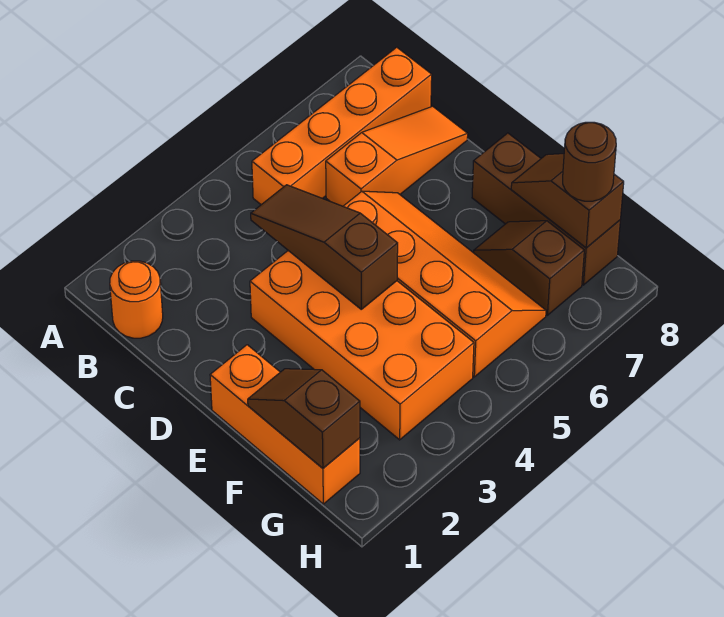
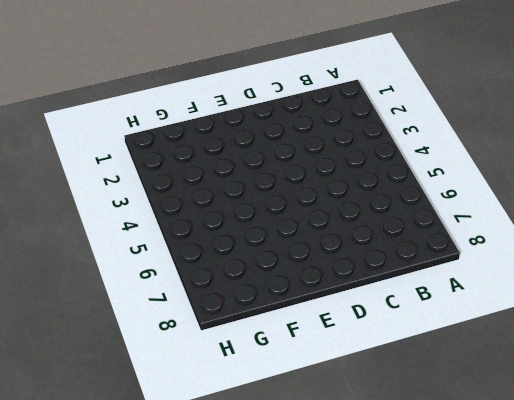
none -> orange round brick B1 level 1
none -> orange brick B5:B8 level 1
none -> orange slope C6:C8 level 1 top 6

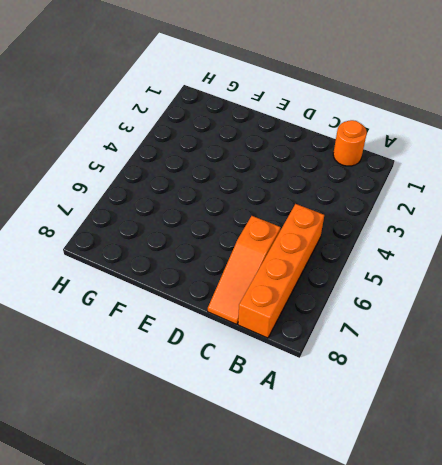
none -> orange brick D3:G4 level 1
none -> orange slope D5:G6 level 1 top 5
none -> orange brick E1:G1 level 1

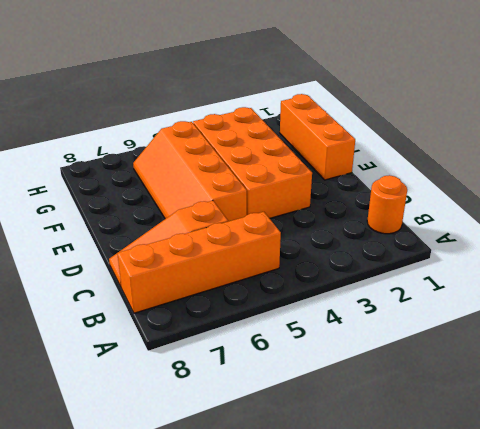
none -> brown brick E8:G8 level 1
none -> brown slope F7:G7 level 1 top G
none -> brown slope C4:E4 level 2 top E

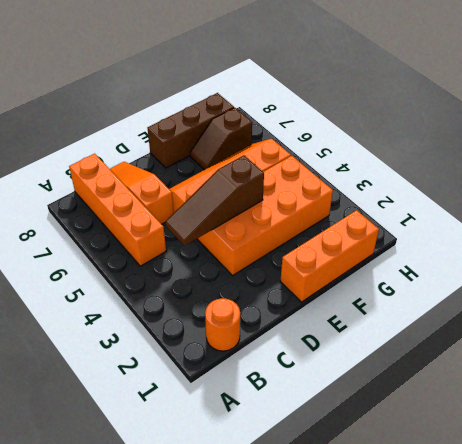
none -> brown slope F1:G1 level 2 top G
none -> brown slope F8:G8 level 2 top G
none -> brown round brick G8 level 3

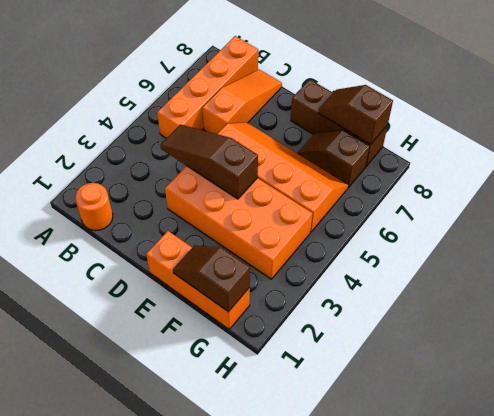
none -> brown round brick G8 level 3

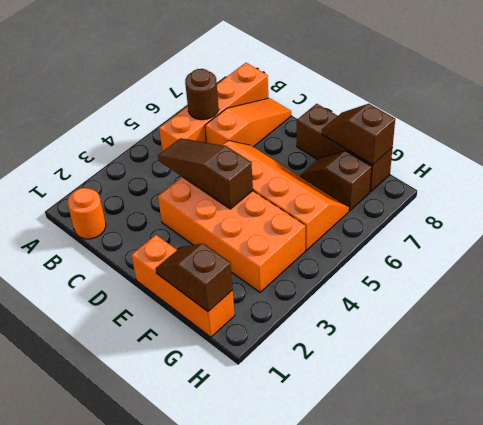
brown round brick B6 level 2 -> brown round brick G8 level 3

